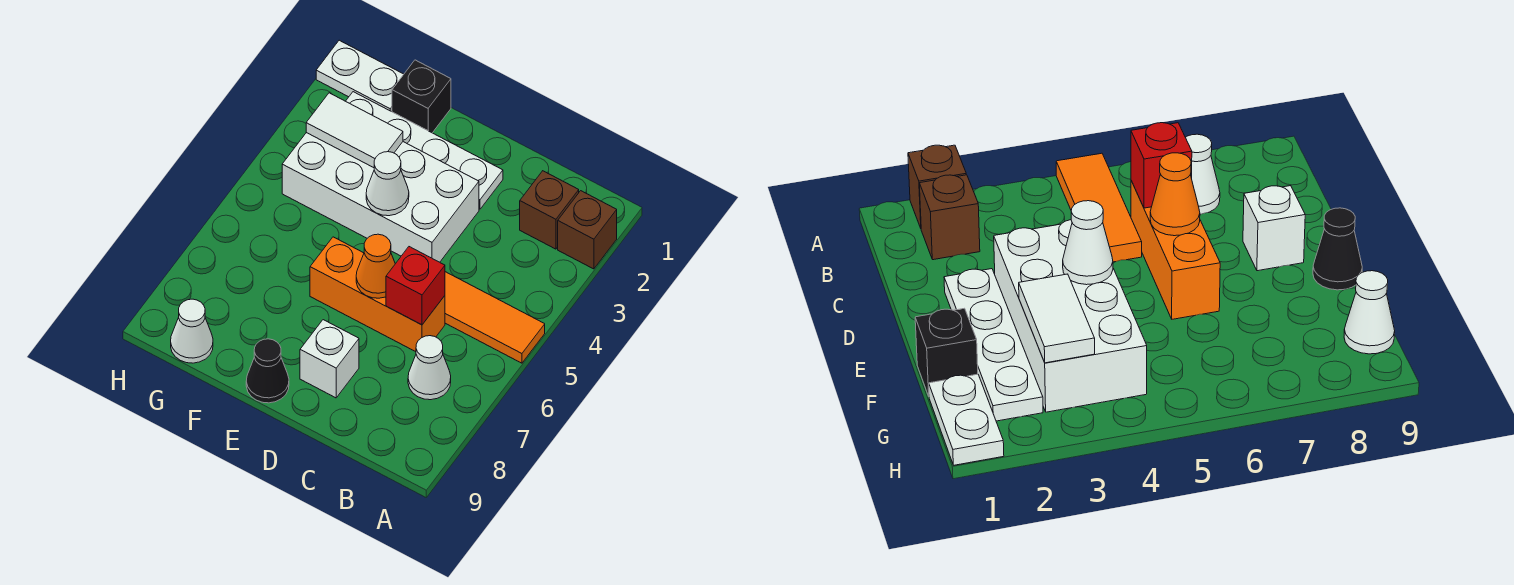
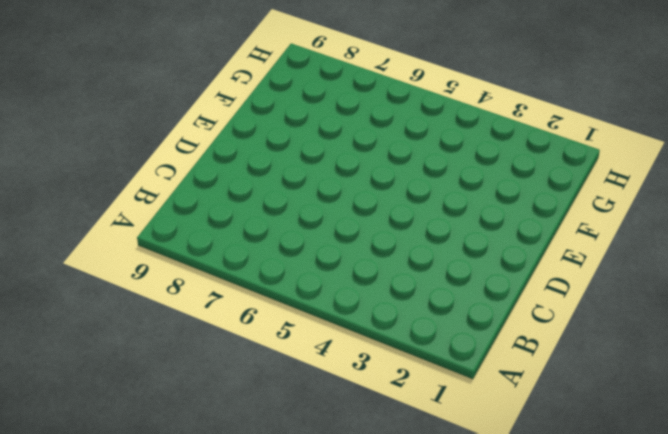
none -> brown brick A2 level 1
none -> orange tile A5:C5 level 1
none -> brown brick B2 level 1

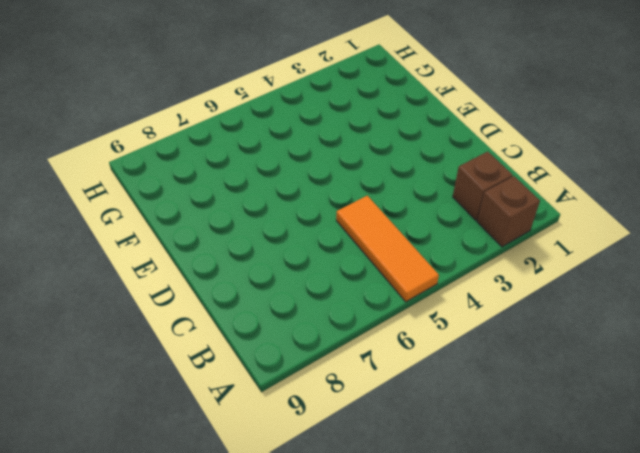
none -> white cone B7 level 1
none -> orange brick C6:E6 level 1
none -> white plate D2:G2 level 1

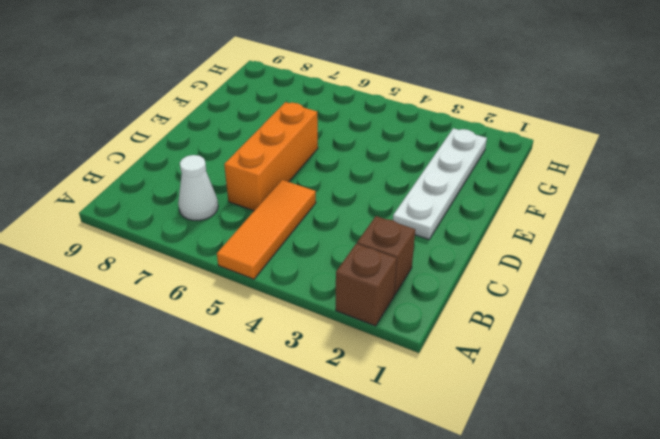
none -> white brick D3:G4 level 1
none -> white brick D8 level 1
none -> black cone E9 level 1

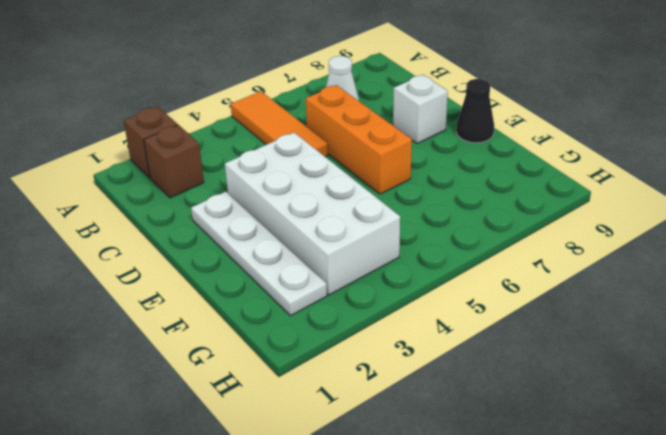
none -> black brick F1 level 1
none -> white plate G1:H1 level 1
none -> white cone G9 level 1

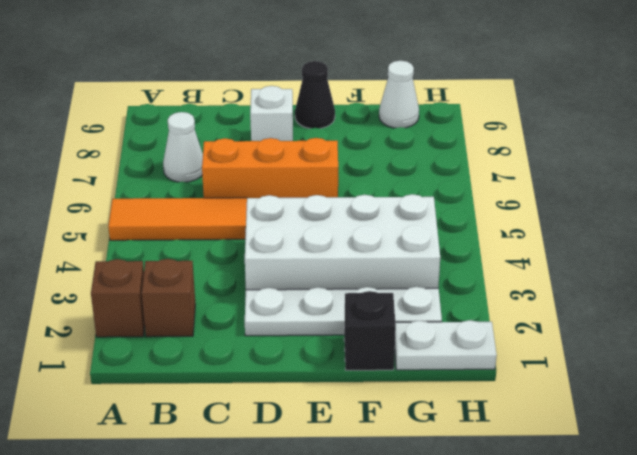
none -> red brick C6 level 2
none -> orange cone D6 level 2
none -> white cone E4 level 2

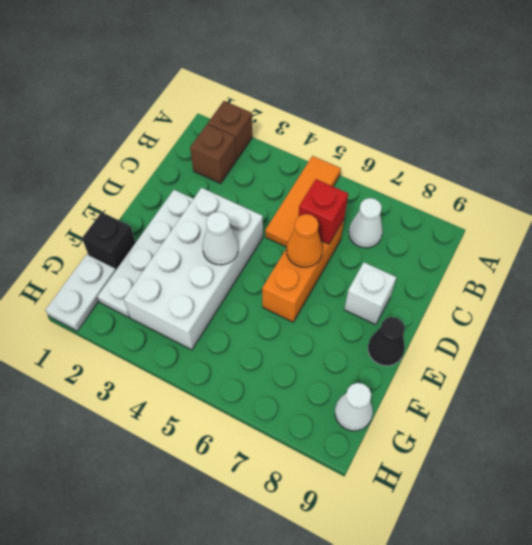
none -> white tile F3:G3 level 2

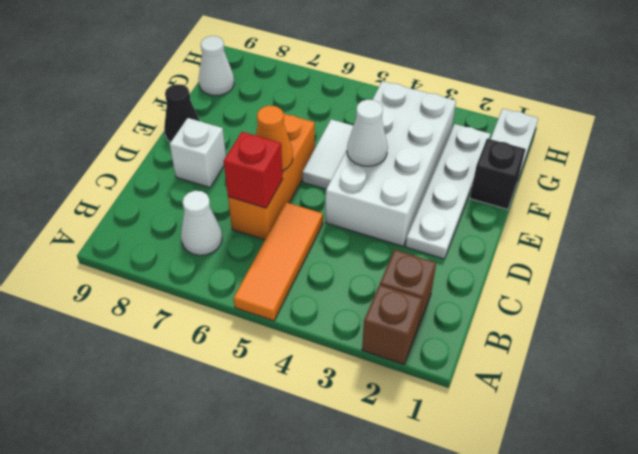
white tile E5:F5 level 1 -> white tile F3:G3 level 2

